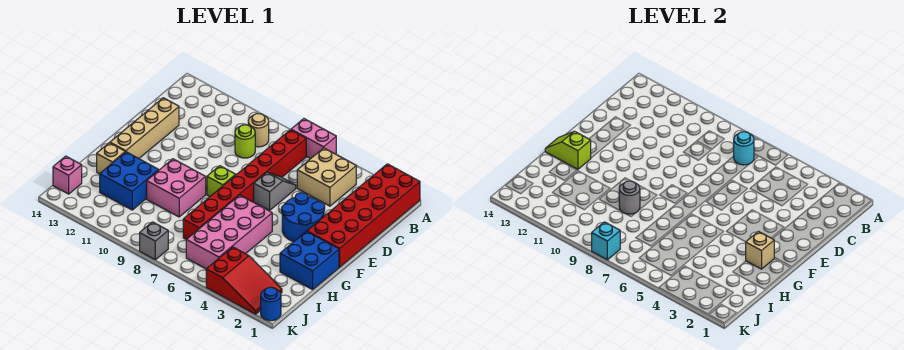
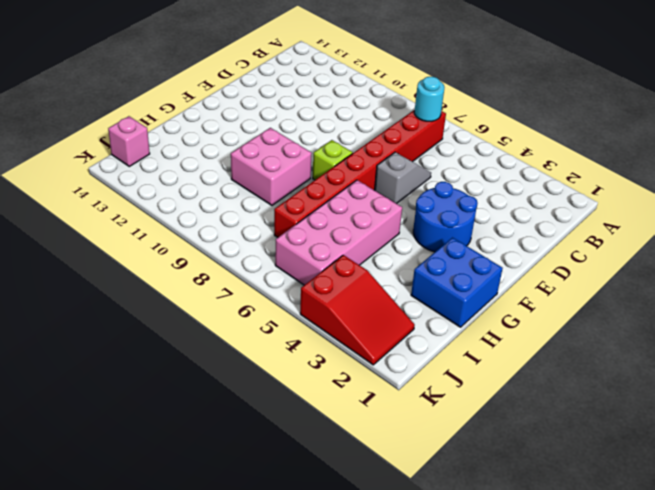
none -> red brick A1:F2 level 1
none -> pink brick A6:A7 level 1
none -> tan brick B4:C5 level 1

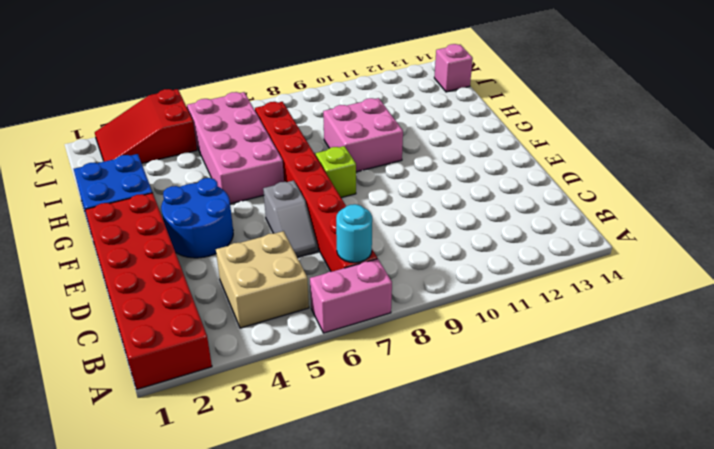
none -> tan round brick B9 level 1
none -> lime round brick C9 level 1
none -> tan brick D13:G13 level 1

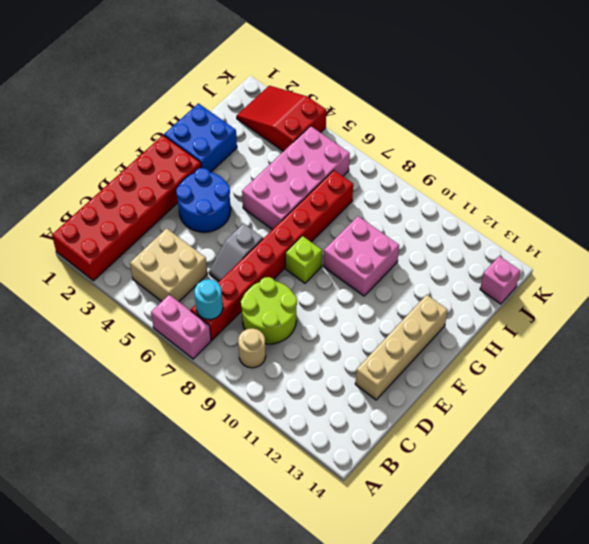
lime round brick C8:D9 level 1 -> lime round brick C9 level 1
none -> blue brick H11:I12 level 1
none -> tan brick H13 level 1
none -> blue round brick K1 level 1

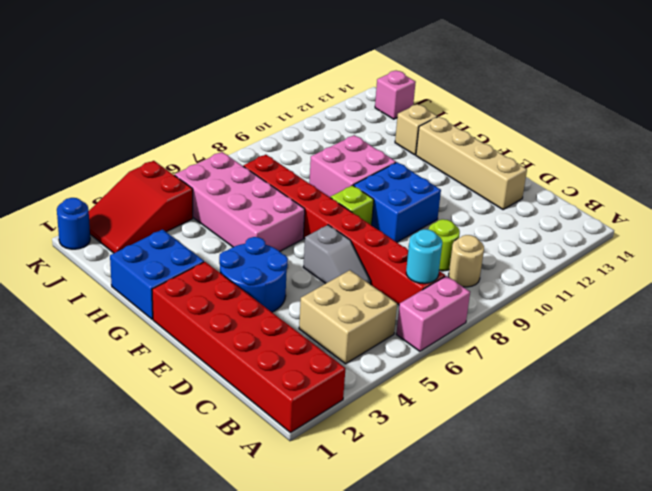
blue brick E9:F10 level 1 -> blue brick H11:I12 level 1
none -> grey brick K8 level 1
none -> tan brick G2 level 2
none -> lime slope G13:G14 level 2 top 13

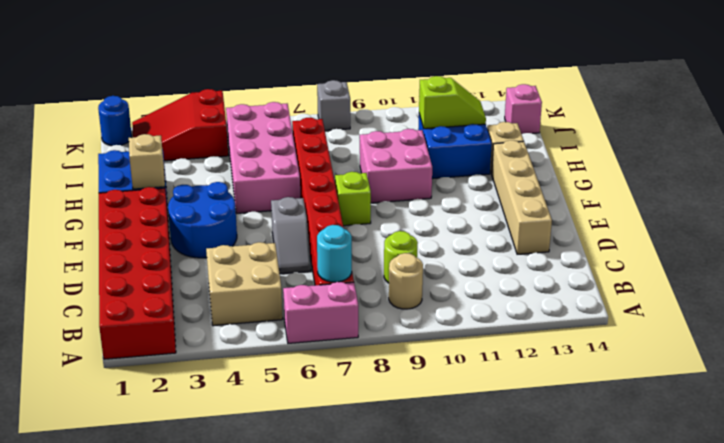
lime slope I11:I12 level 2 top 11 -> lime slope G13:G14 level 2 top 13
none -> grey round brick H9 level 2
none -> cyan brick K8 level 2

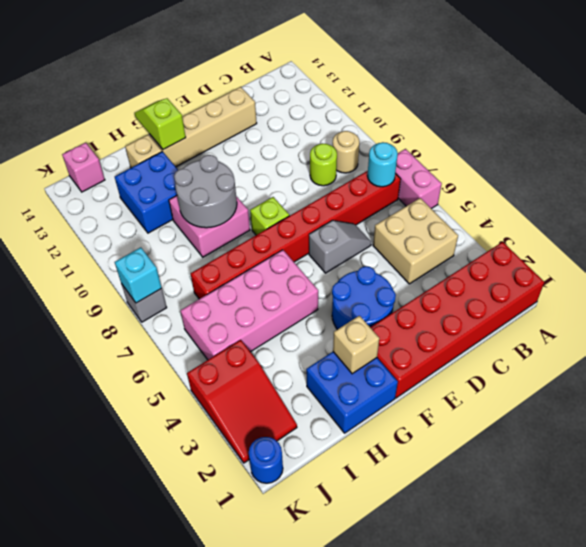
grey round brick G9:H10 level 2 -> grey round brick H9 level 2

